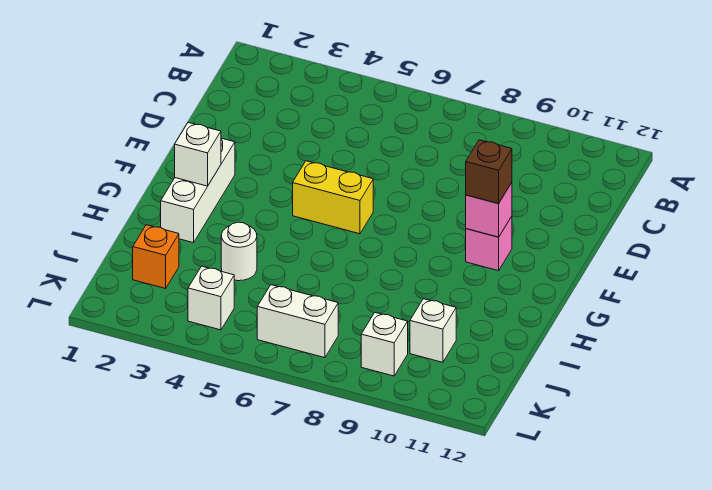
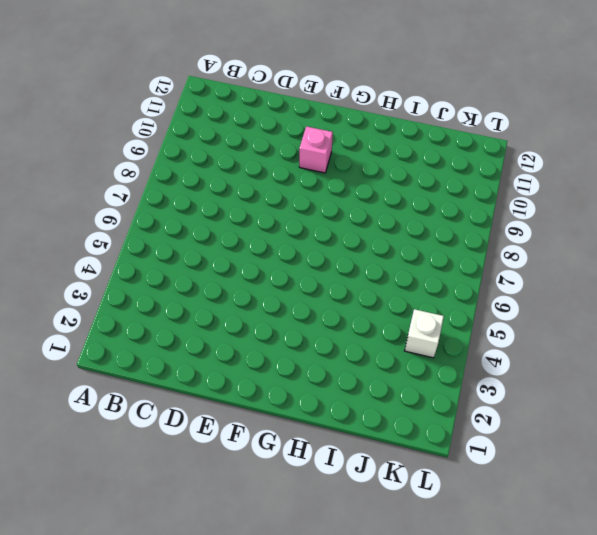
none -> white brick F2:H2 level 1
none -> yellow brick F5:F6 level 1
none -> white round brick I4 level 1

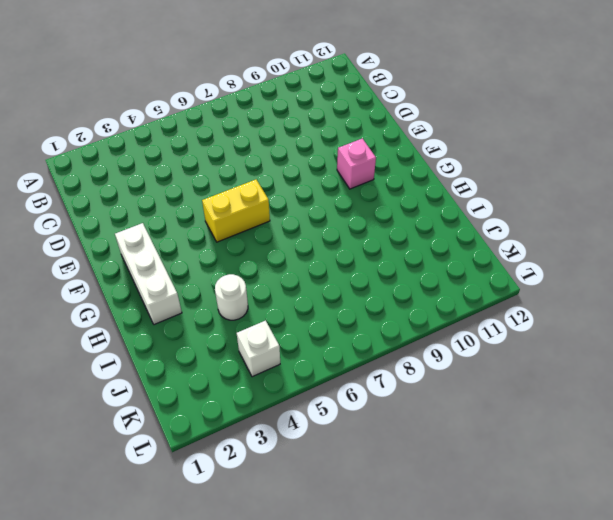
none -> orange brick J2 level 1
none -> white brick J10 level 1
none -> white brick K6:K7 level 1

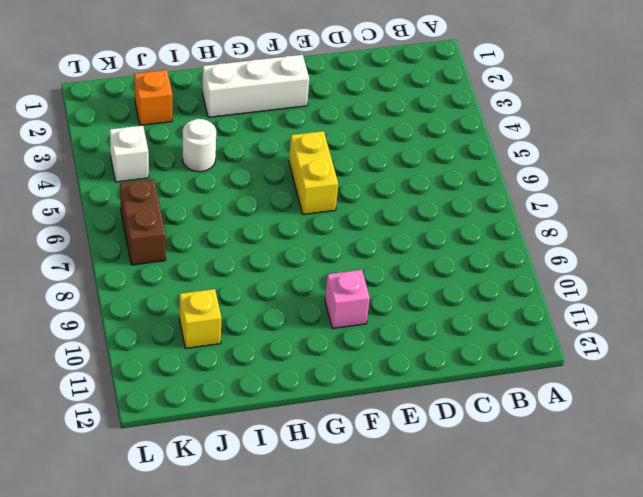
yellow brick J10 level 1 -> white brick J10 level 1
brown brick K6:K7 level 1 -> white brick K6:K7 level 1
none -> white brick K9 level 1
none -> pink brick F10 level 2
none -> white brick G2 level 2

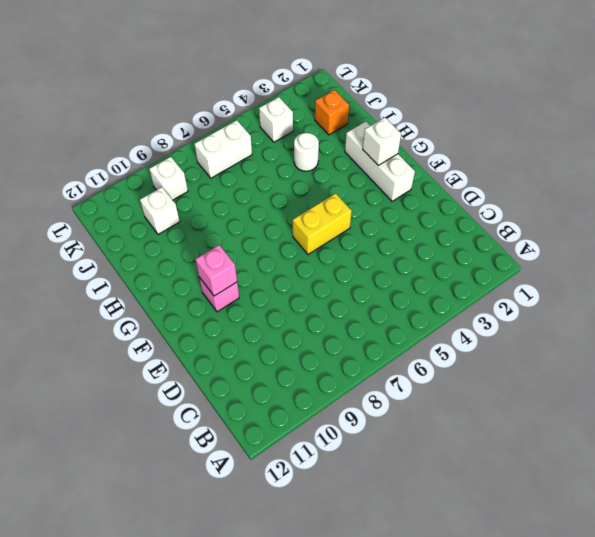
none -> brown brick F10 level 3

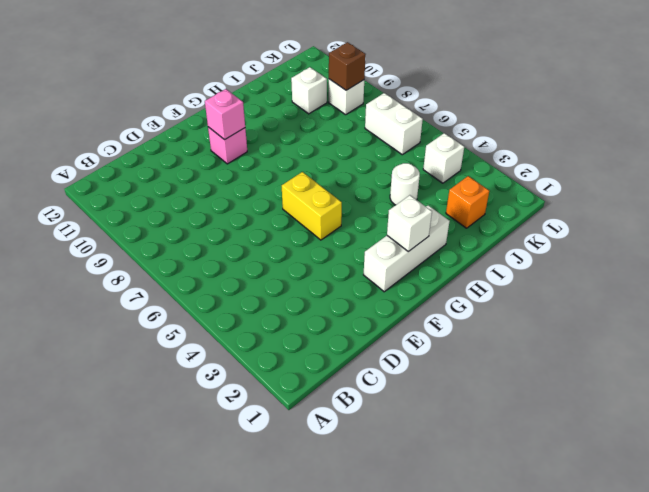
brown brick K9 level 2 -> brown brick F10 level 3

